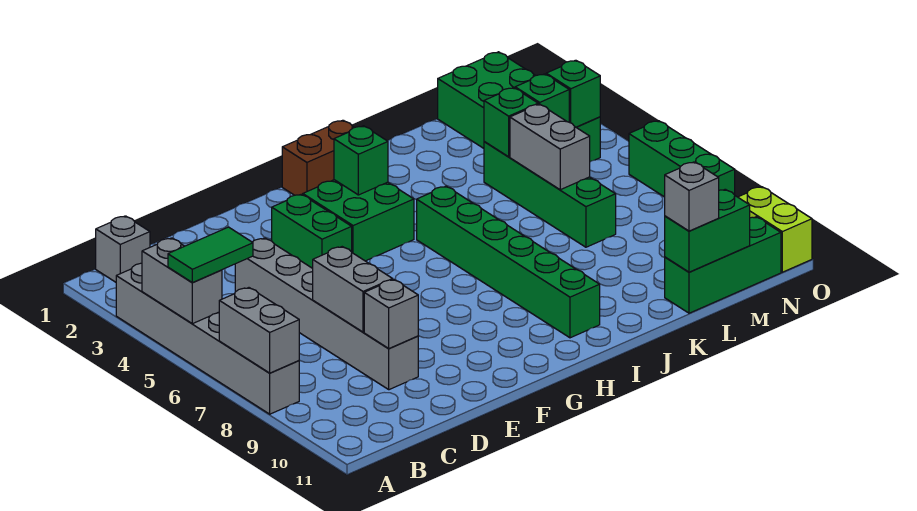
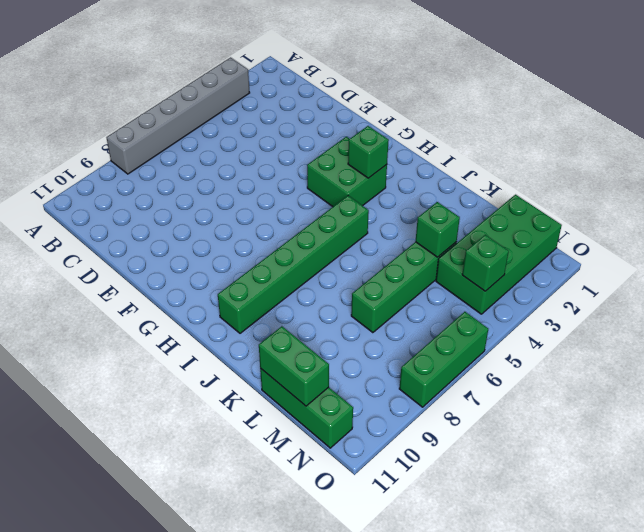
none -> grey brick B1 level 1
none -> grey brick D4:D9 level 1
none -> green brick F3:F4 level 1

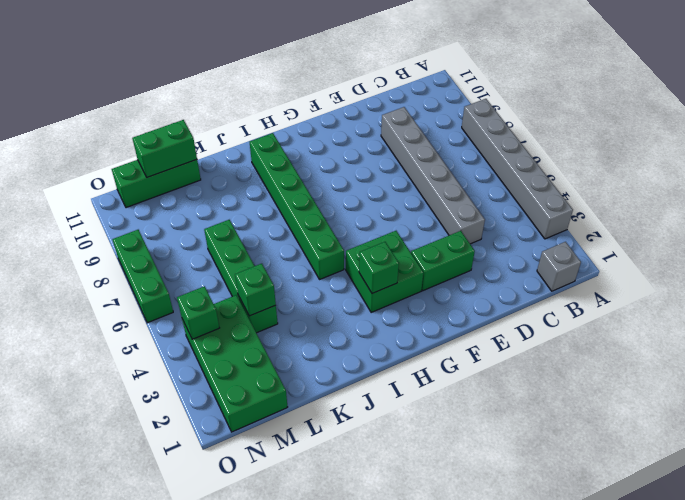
green brick E3:F3 level 1 -> green brick F3:F4 level 1
none -> brown brick H1:I1 level 1
none -> lime brick O10:O11 level 1
none -> grey brick A4:A5 level 2

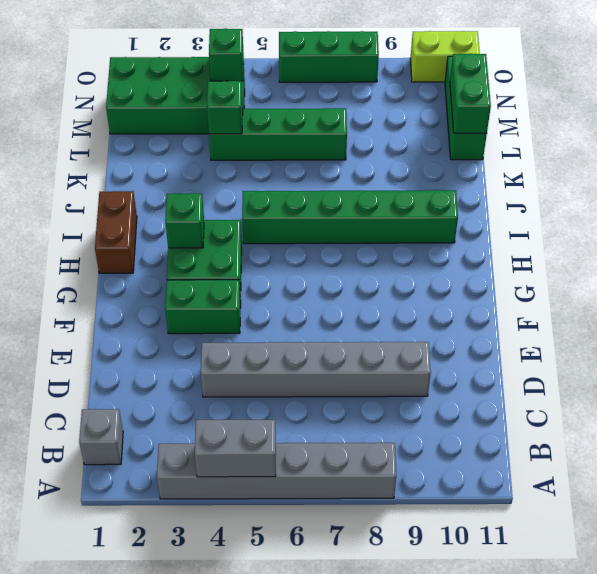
none -> grey brick A7:A8 level 2
none -> grey brick D7:D8 level 2
none -> grey brick D9 level 2

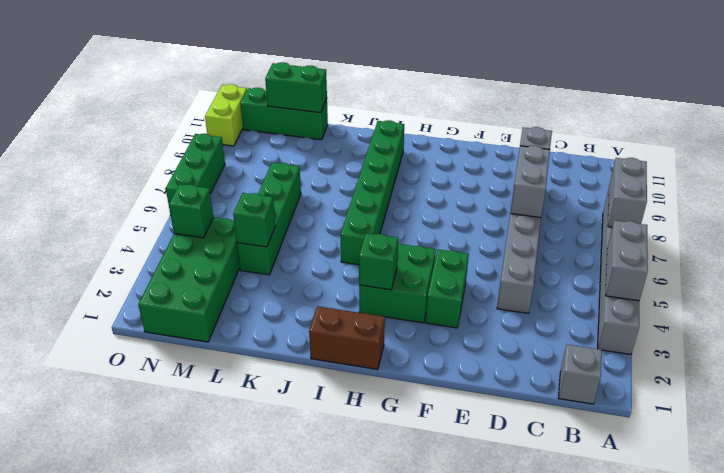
none -> grey brick L5:L6 level 2
none -> green brick M4 level 2
none -> green tile A5:B5 level 3

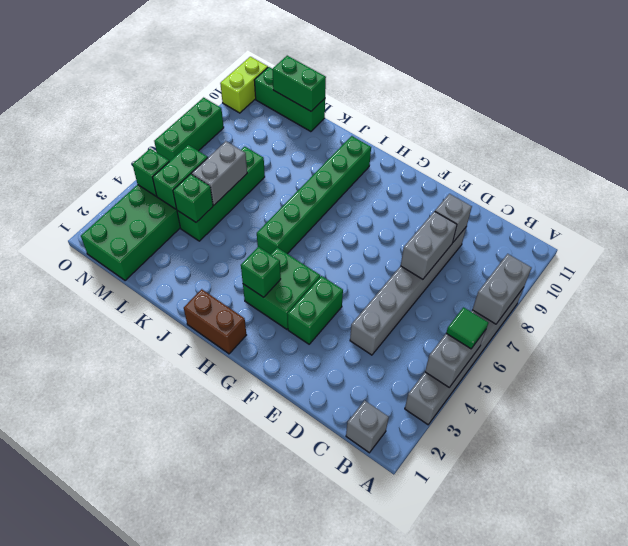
green tile A5 level 3 -> green tile A5:B5 level 3
green brick M4:M5 level 2 -> green brick M4 level 2
none -> grey brick L11 level 3

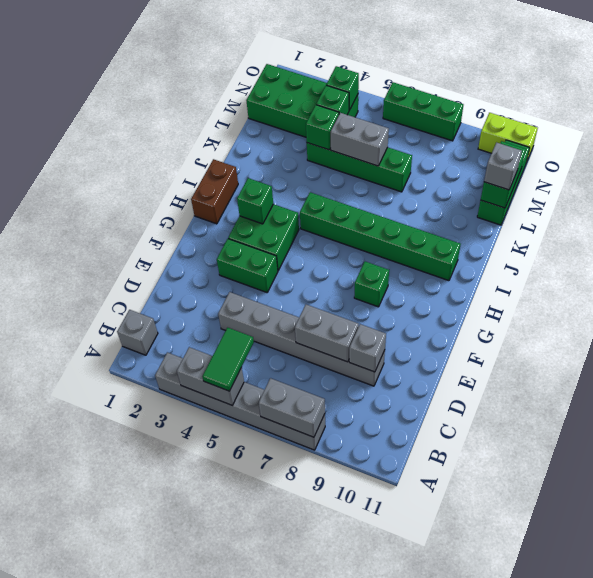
green brick G8 level 1 -> none

